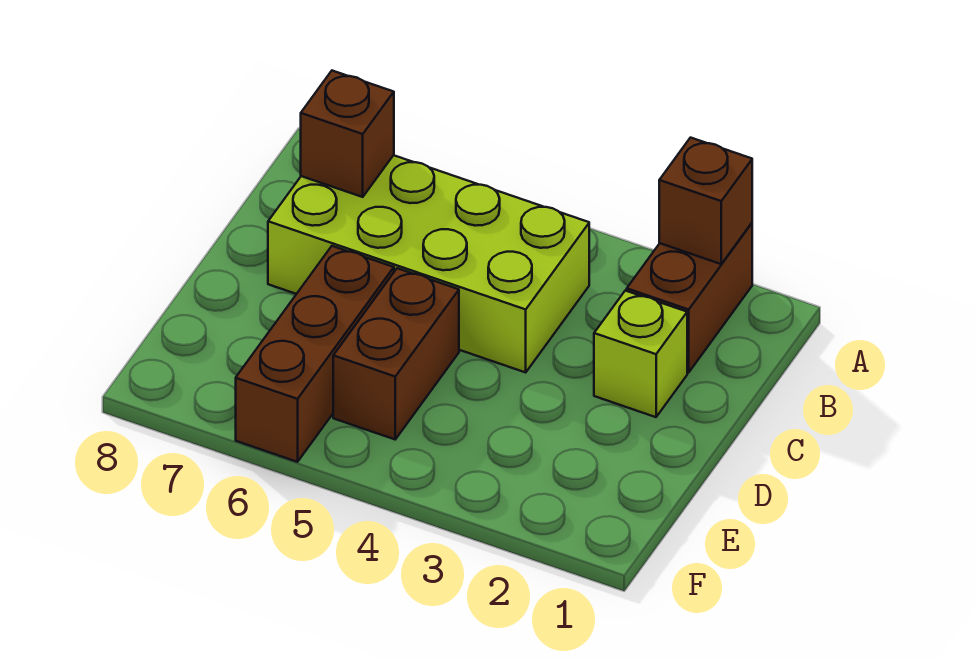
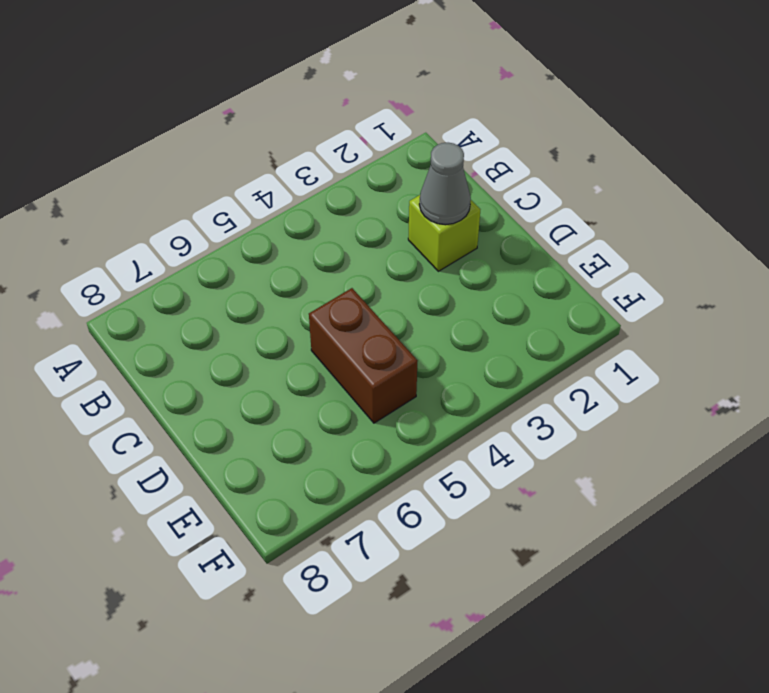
grey cone C2 level 2 -> none
none -> brown brick A2:B2 level 1
none -> lime brick B4:C7 level 1

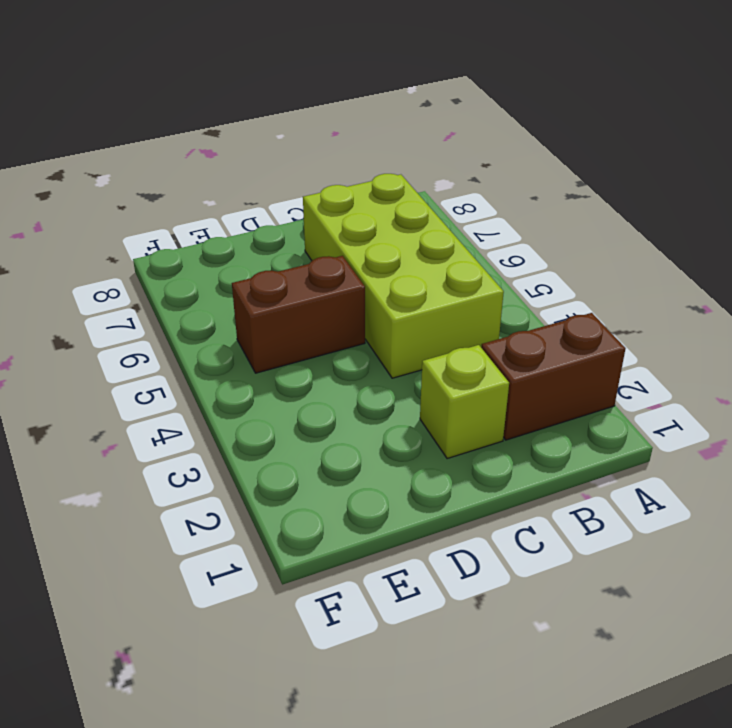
none -> brown brick D6:F6 level 1
none -> brown brick A2 level 2

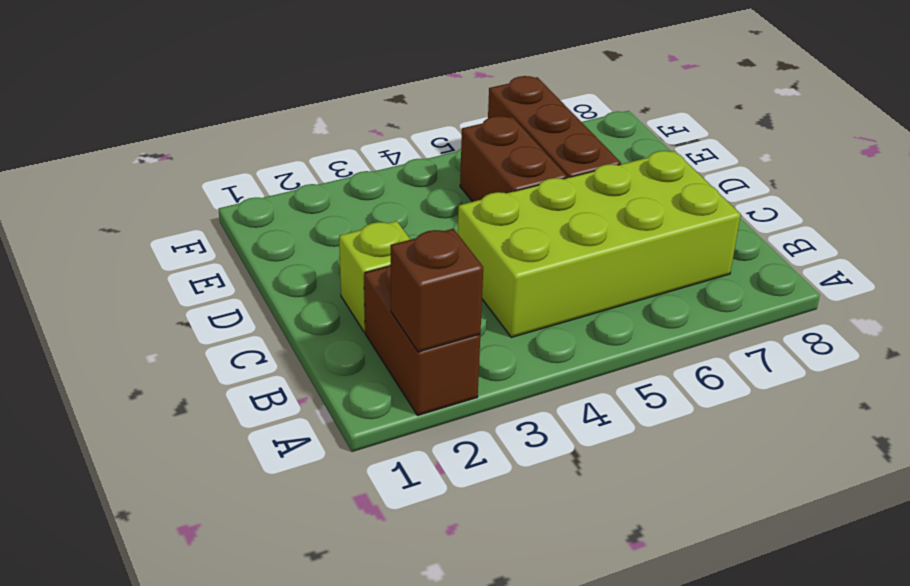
none -> brown brick B7 level 2

